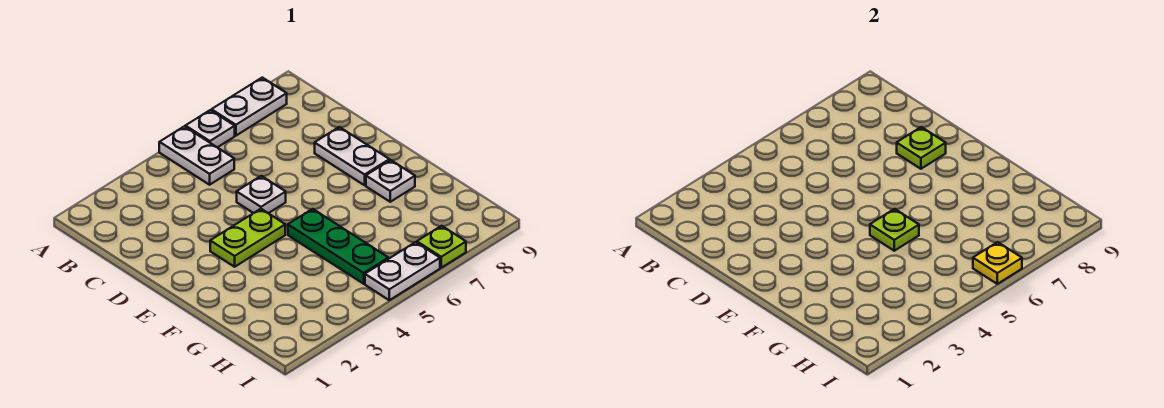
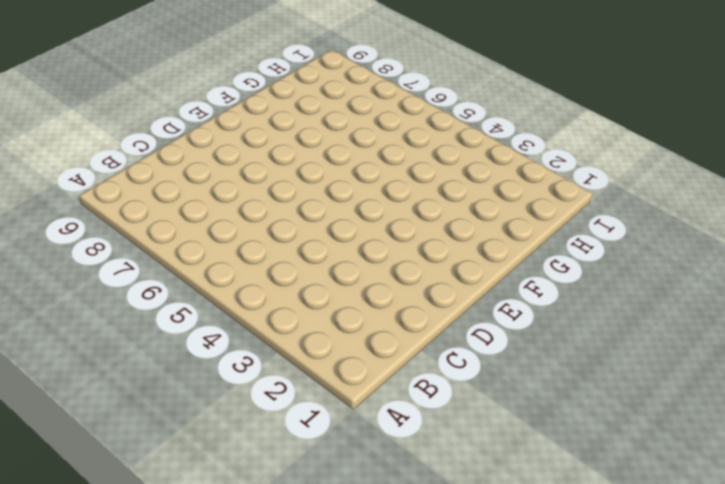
none -> white plate A5:B5 level 1
none -> white plate A6 level 1
none -> white plate A7:A8 level 1

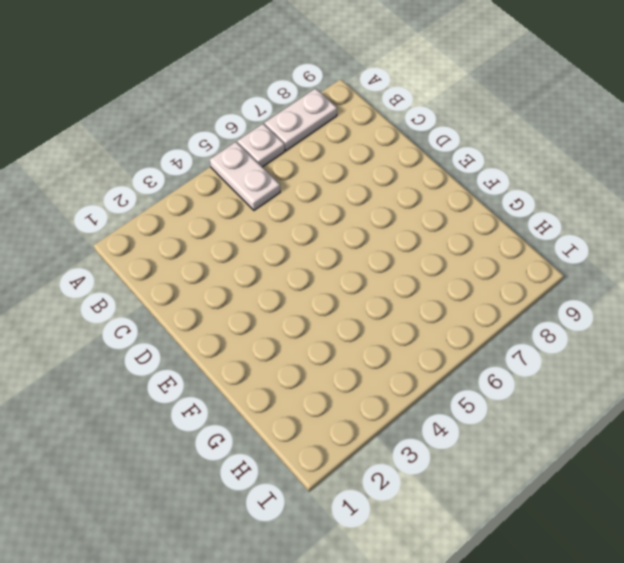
none -> white plate D5 level 1
none -> white plate D8:E8 level 1
none -> lime plate E3:E4 level 1

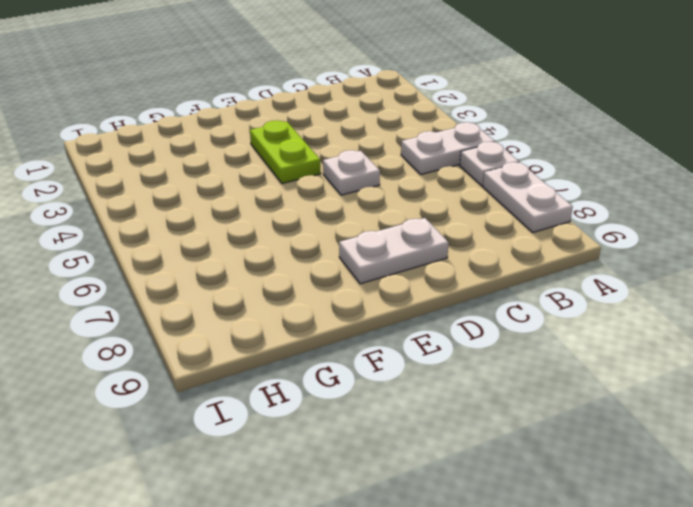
none -> green plate F5:H5 level 1
none -> white plate F8 level 1
none -> white plate I5:I6 level 1

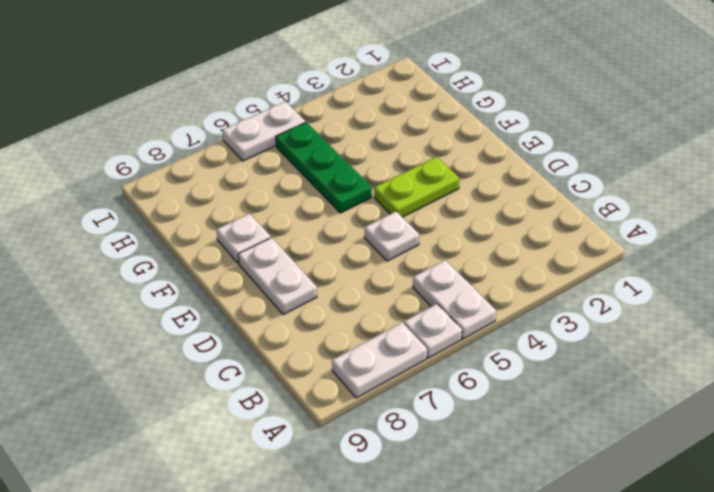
none -> lime plate I7 level 1
none -> lime plate D8 level 2
none -> lime plate F5 level 2

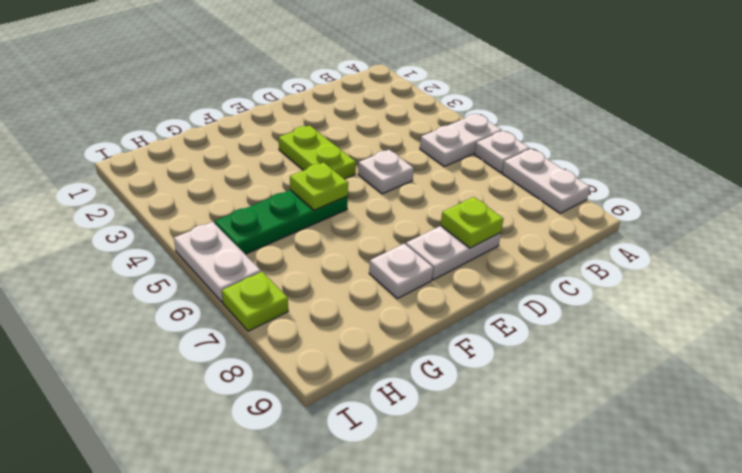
none -> yellow plate I6 level 2

